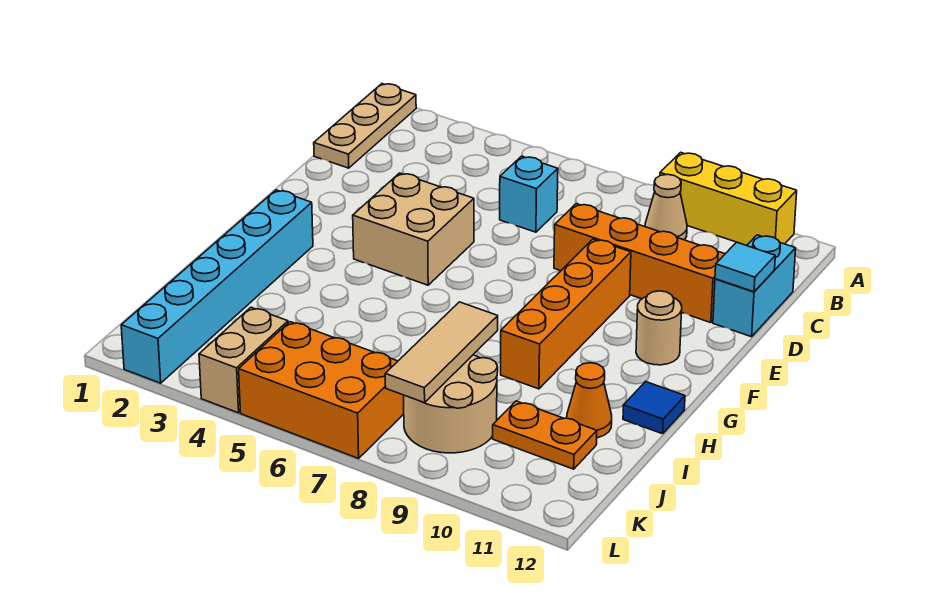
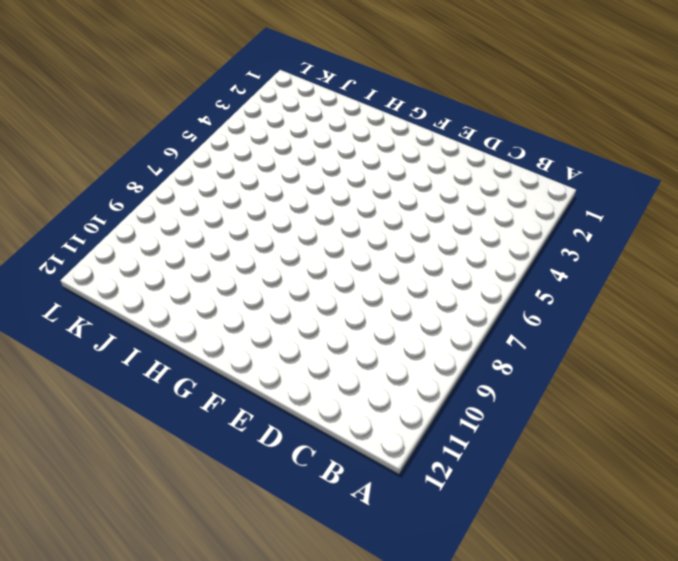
none -> tan plate A1:C1 level 1
none -> yellow brick A9:A11 level 1
none -> tan cone B9 level 1

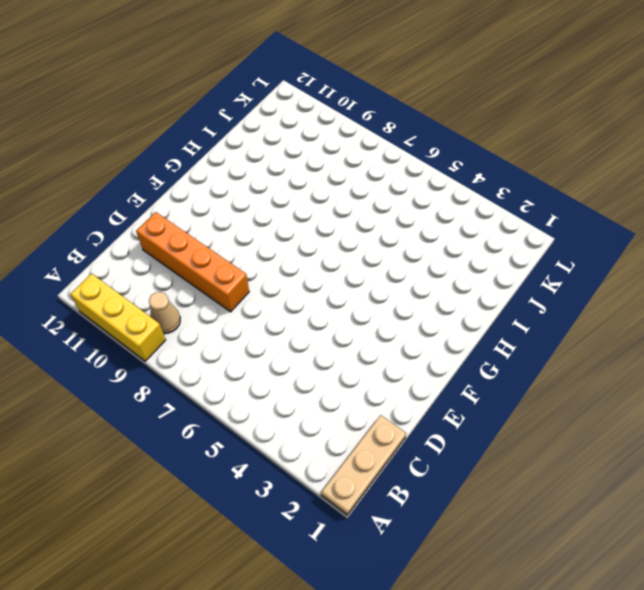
none -> cyan brick C6 level 1
none -> cyan brick C12:D12 level 1
none -> tan brick E4:F5 level 1

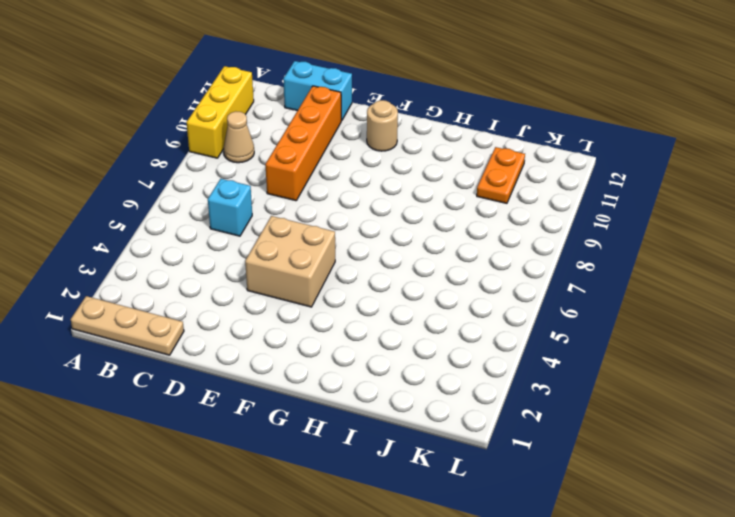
none -> orange brick E9:H9 level 1
none -> cyan brick G2:L2 level 1
none -> blue tile H12 level 1

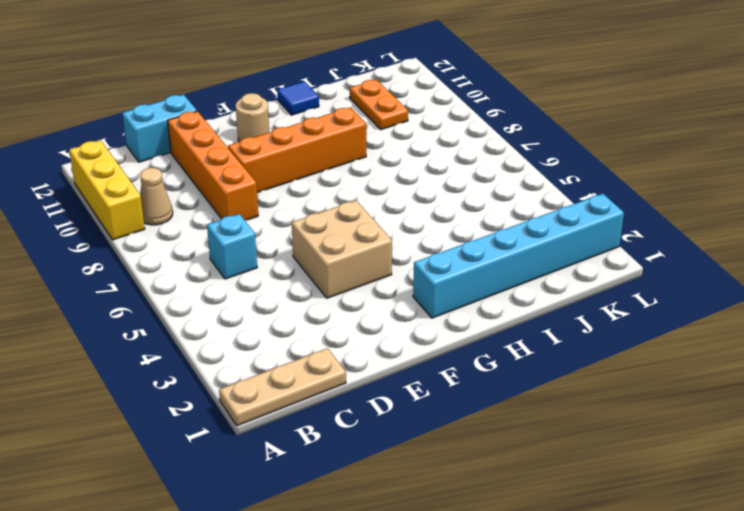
none -> orange cone I11 level 1
none -> tan round brick J8:K9 level 1
none -> tan brick K4:L4 level 1

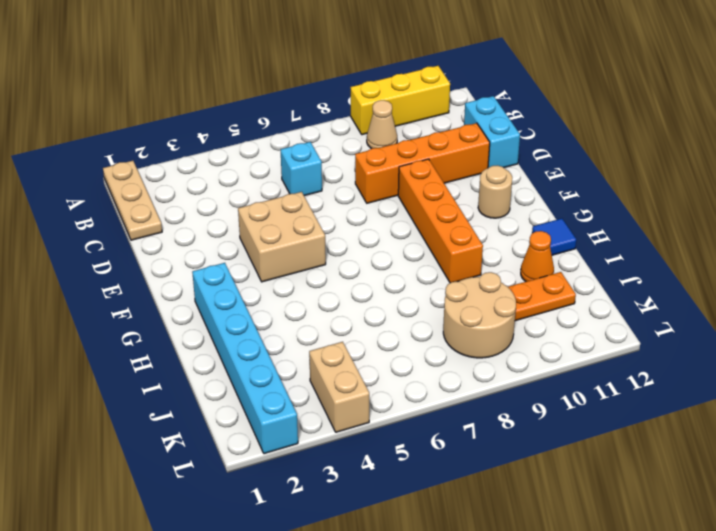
none -> orange brick K5:L7 level 1
none -> cyan tile D12 level 2
none -> tan tile I8:K8 level 2

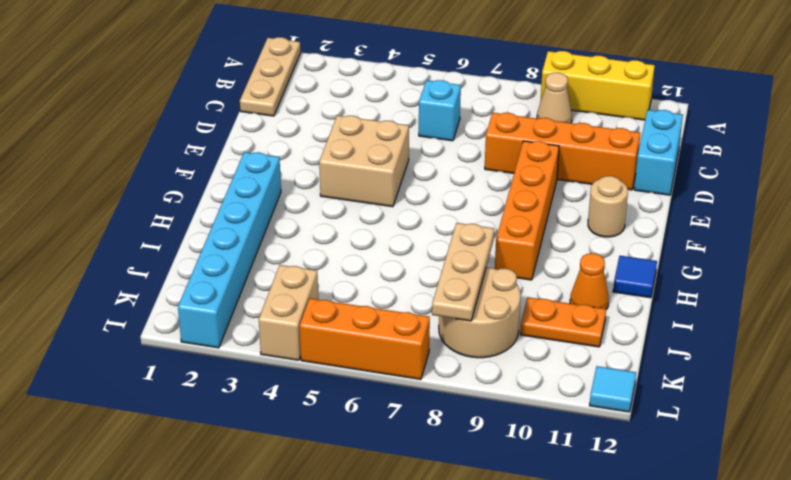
tan plate I8:K8 level 2 -> tan tile I8:K8 level 2
orange brick L5:L7 level 1 -> orange brick K5:L7 level 1
cyan tile L12 level 1 -> cyan tile D12 level 2

